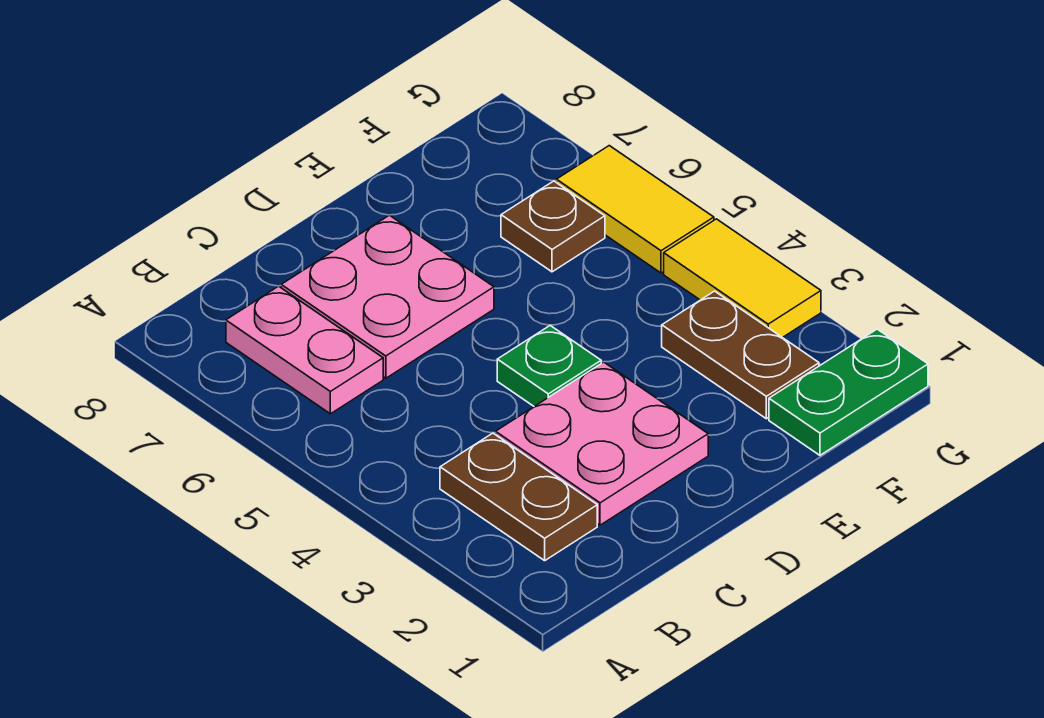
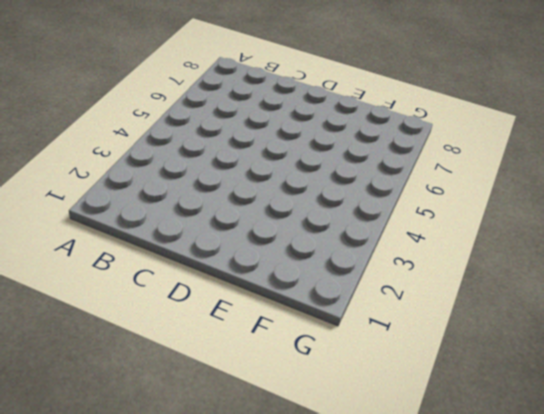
none -> brown plate B2:B3 level 1
none -> pink plate B6:B7 level 1

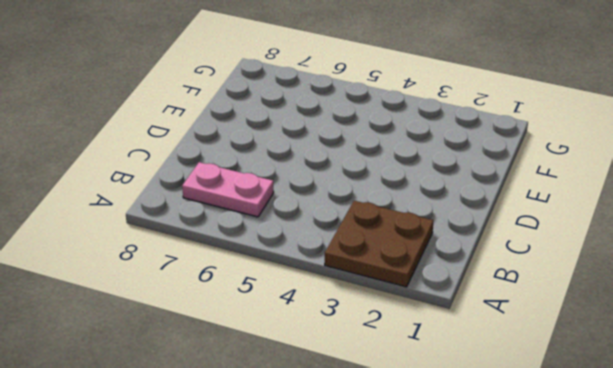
brown plate A2:B3 level 1 -> brown plate B2:B3 level 1
none -> pink plate C2:D3 level 1
none -> pink plate C6:D7 level 1

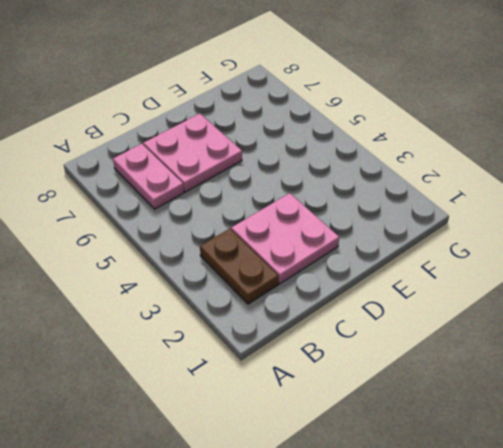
none -> green plate D4 level 1
none -> green plate F1:G1 level 1

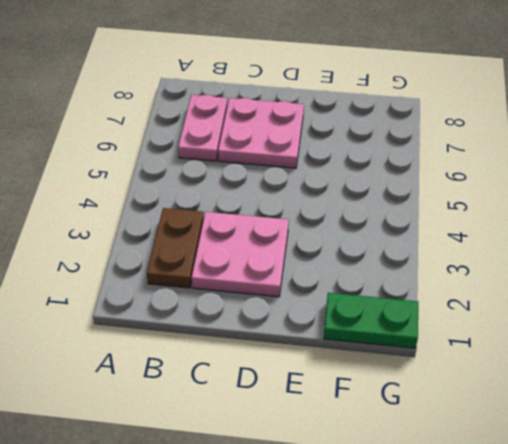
none -> green plate D4 level 1
none -> brown plate F2:F3 level 1

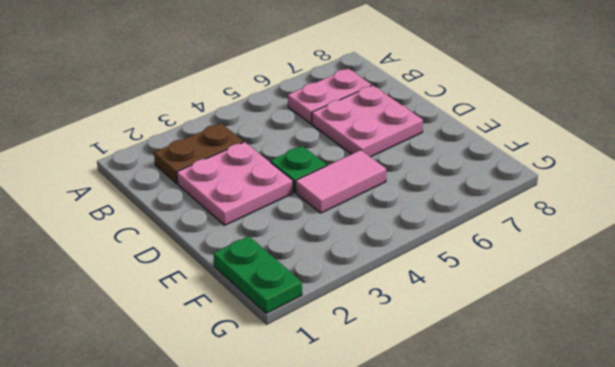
pink tile E4:E5 level 1 -> none
none -> brown plate F2:F3 level 1
none -> brown plate F6 level 1

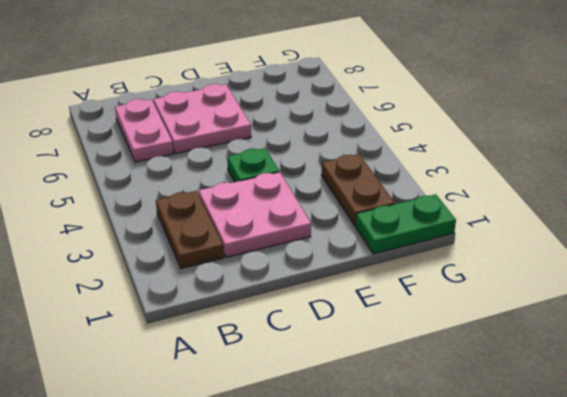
none -> brown plate F6 level 1
none -> yellow tile G3:G4 level 1

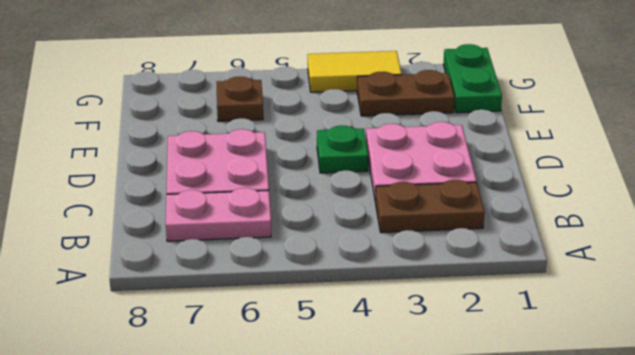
none -> yellow tile G5:G6 level 1

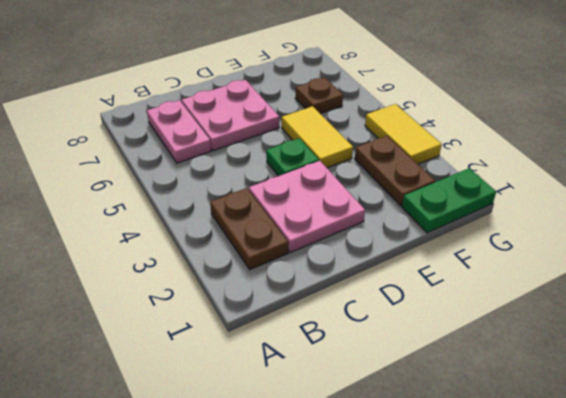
yellow tile E4:E5 level 1 -> yellow tile G5:G6 level 1

